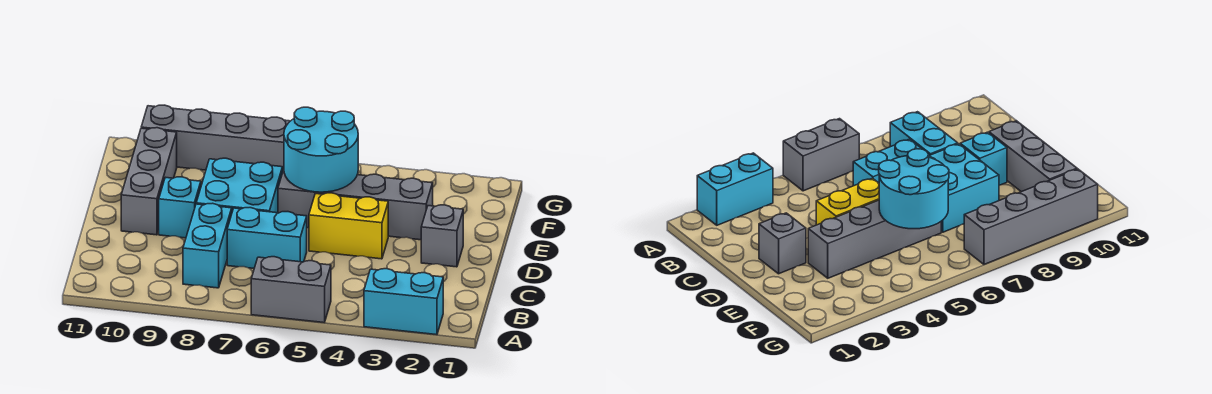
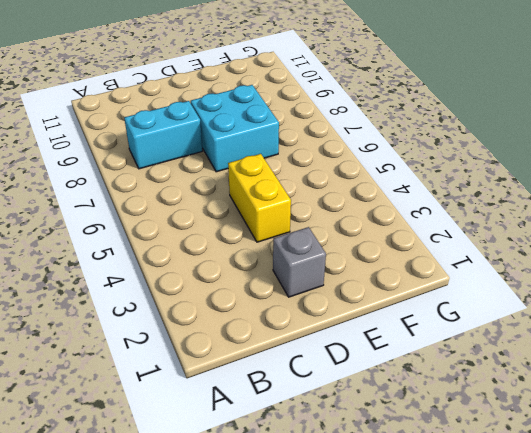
none -> cyan brick A2:A3 level 1
none -> grey brick A5:A6 level 1
none -> cyan brick C6:C7 level 1

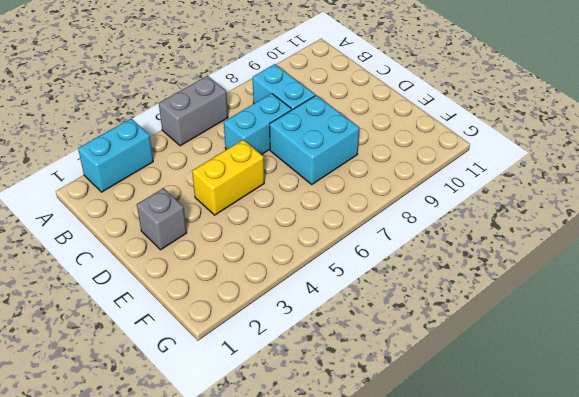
none -> cyan brick D9 level 1
none -> grey brick D10:F10 level 1
none -> grey brick E3:E6 level 1

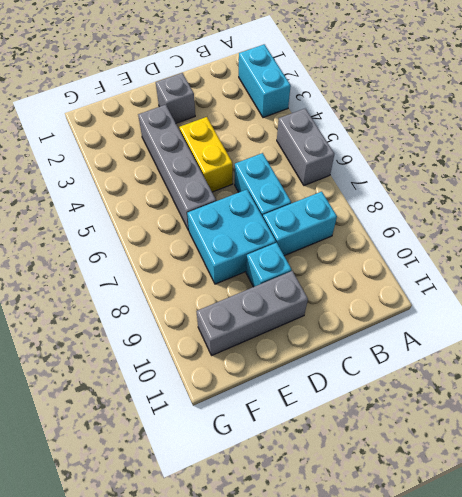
none -> grey brick G7:G10 level 1
none -> cyan round brick E5:F6 level 2

